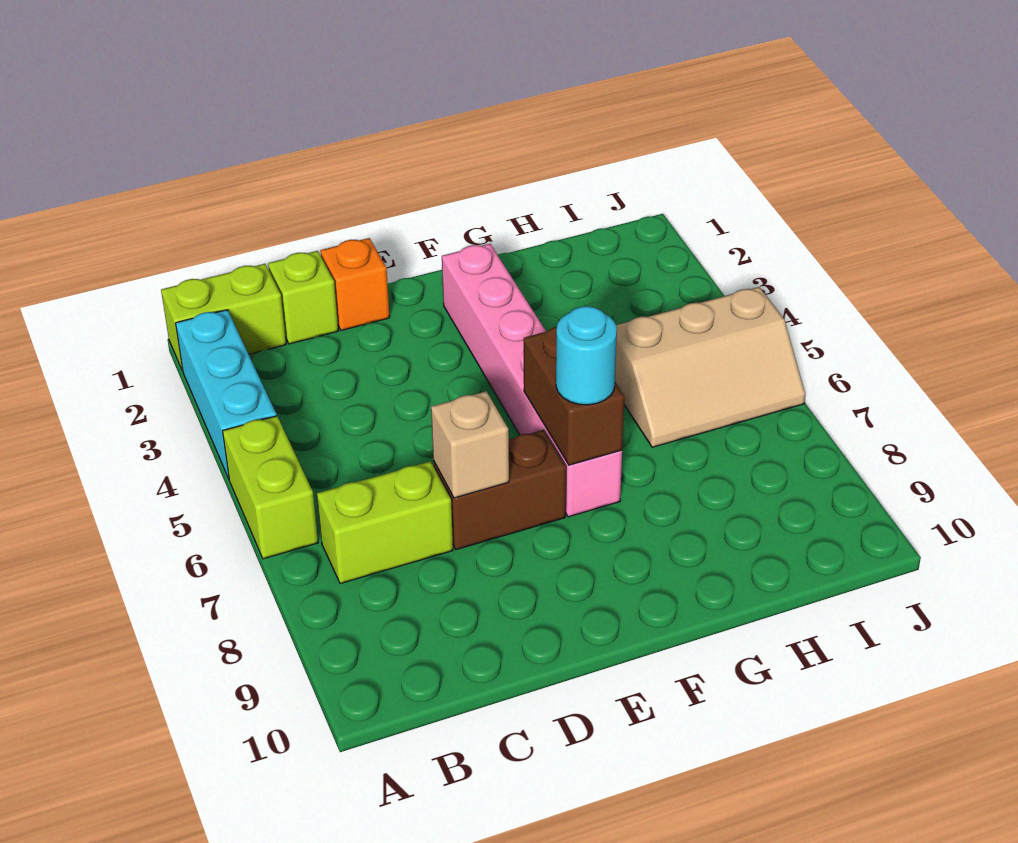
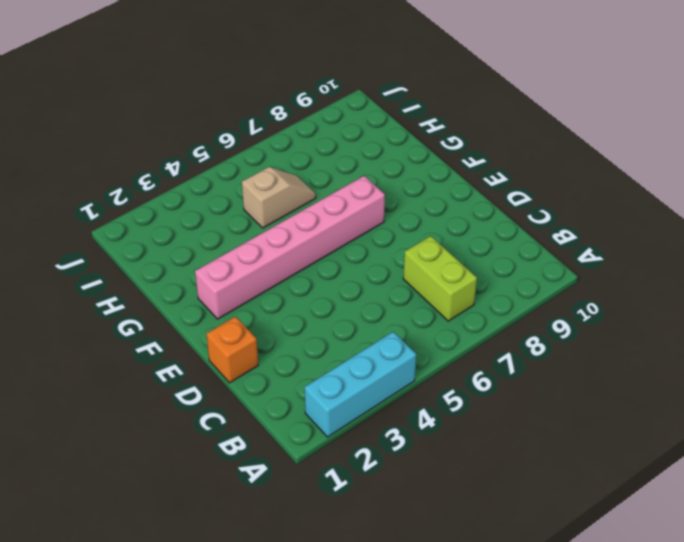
tan slope H5:H6 level 1 top 5 -> tan slope H5:J6 level 1 top 5
none -> lime brick A1:B1 level 1
none -> lime brick A5:A6 level 1
none -> lime brick C1 level 1

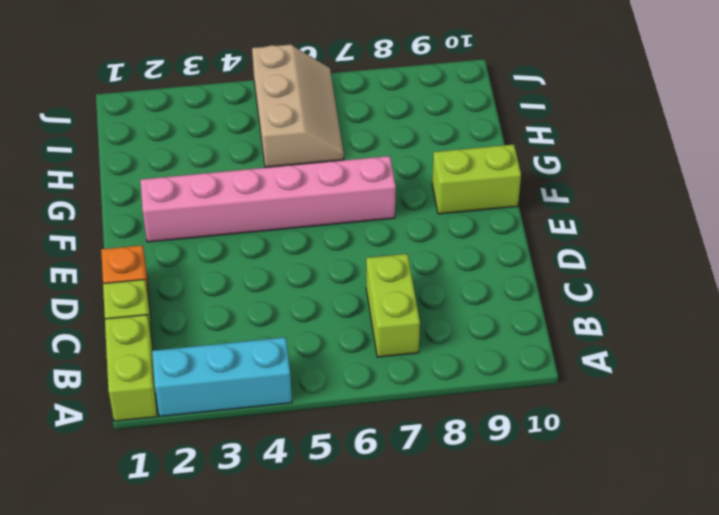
lime brick F9:F10 level 1 -> lime brick A5:A6 level 1
none -> brown brick D7:E7 level 1
none -> tan brick D7 level 2
none -> brown brick F6:F7 level 2

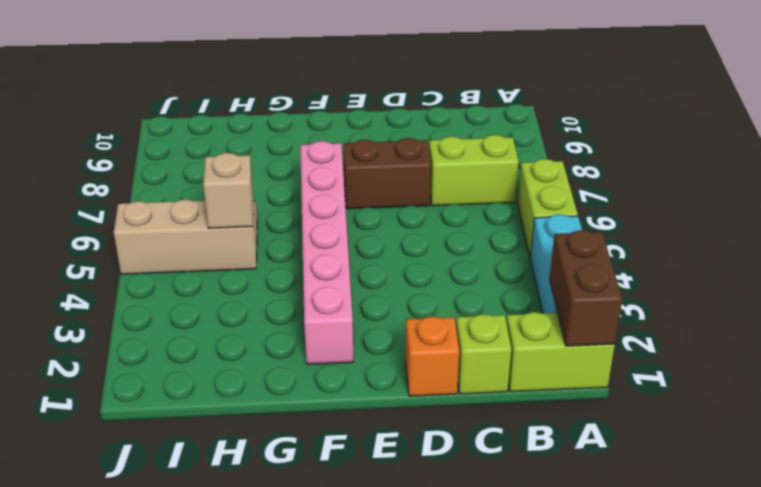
brown brick A1:A2 level 2 -> brown brick F6:F7 level 2
tan brick H5 level 2 -> tan brick D7 level 2
none -> cyan round brick F7 level 3

